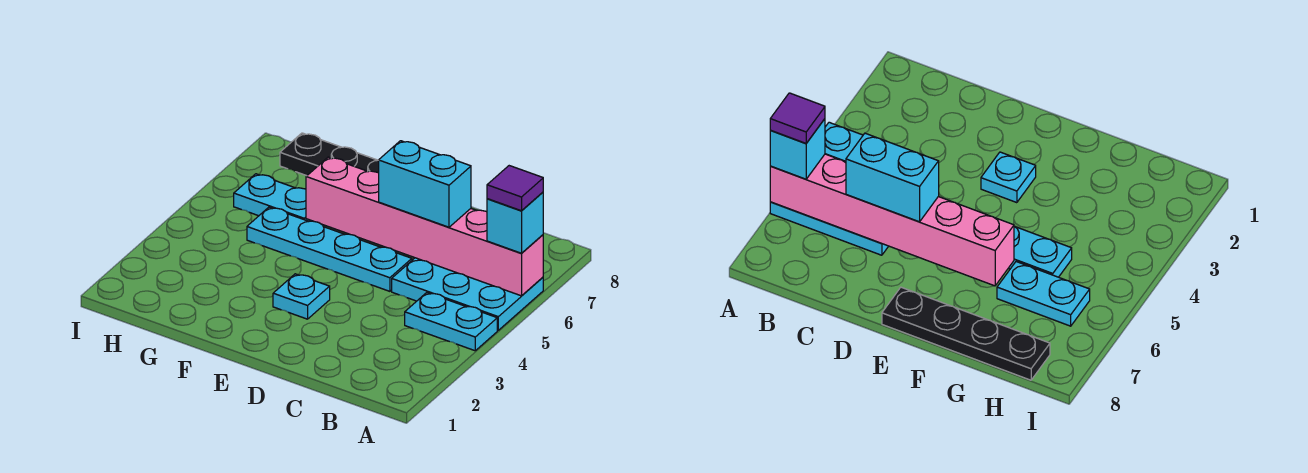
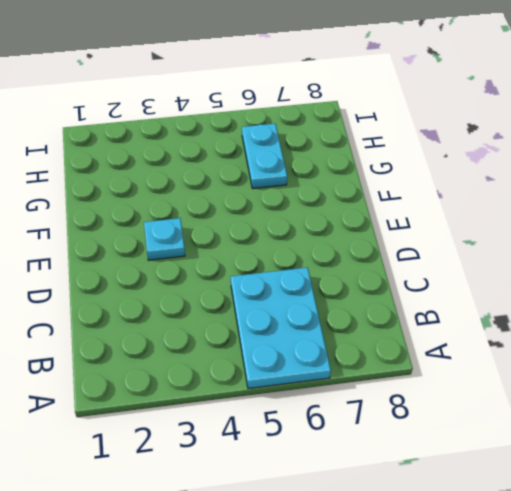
none -> cyan plate A4:B4 level 1
none -> cyan plate D5:G5 level 1

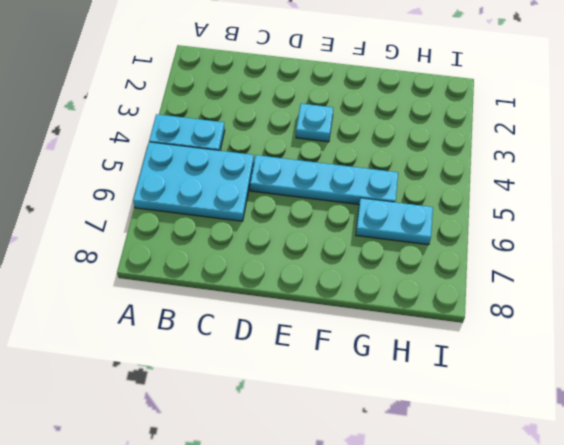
none -> black plate E8:H8 level 1
none -> pink brick A6:F6 level 2

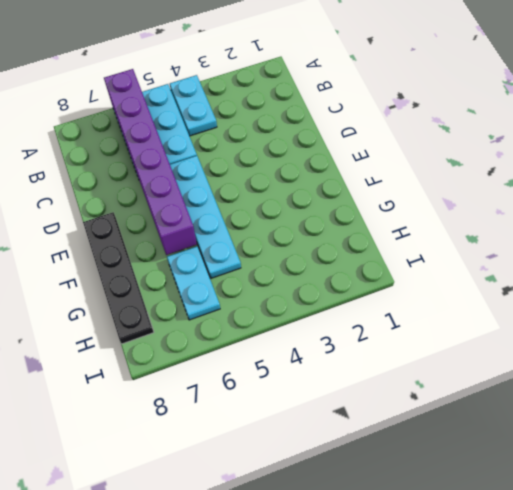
purple brick A6:F6 level 2 -> pink brick A6:F6 level 2
none -> cyan plate E3 level 1
none -> cyan brick A6 level 3

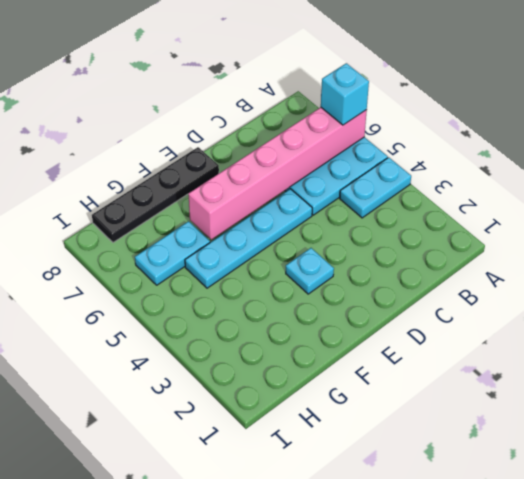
none -> cyan brick C6:D6 level 3
none -> purple tile A6 level 4

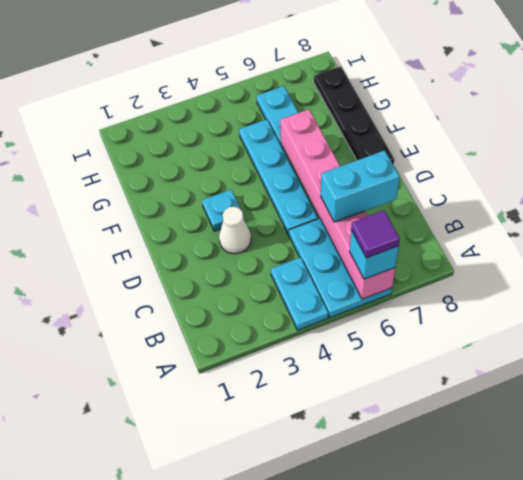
cyan brick C6:C7 level 3 -> cyan brick C6:D6 level 3
white cone D3 level 1 -> none

